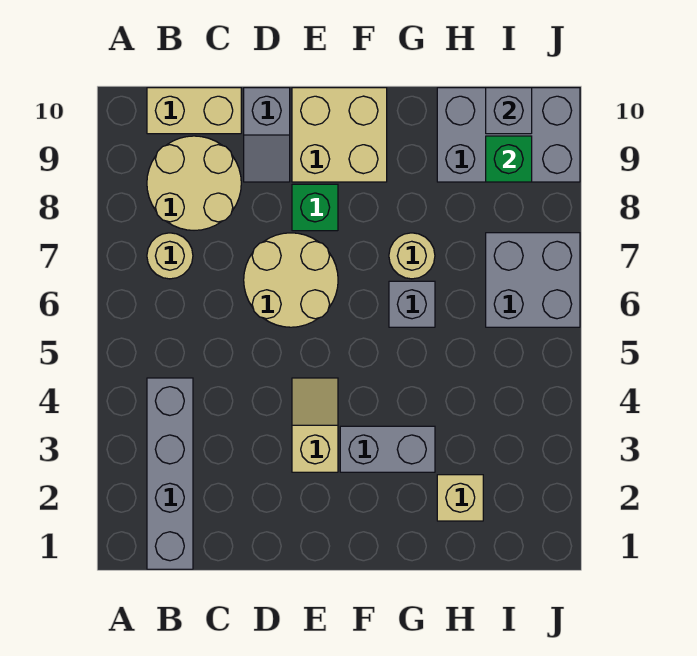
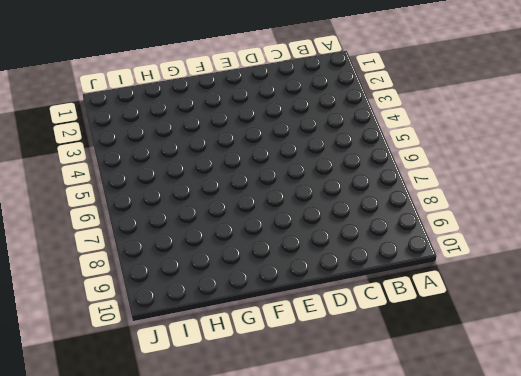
none -> grey brick B1:B4 level 1
none -> tan round brick B7 level 1
none -> tan round brick B8:C9 level 1

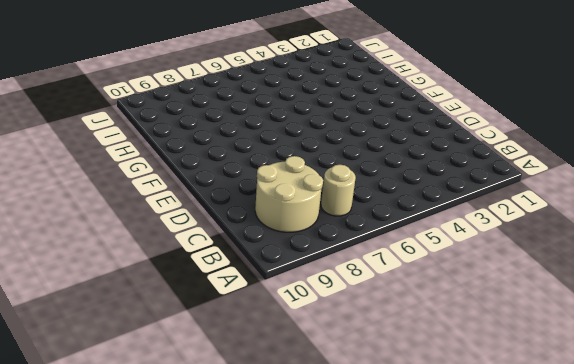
none -> grey brick B1:B4 level 1
none -> tan brick B10:C10 level 1
none -> tan round brick D6:E7 level 1

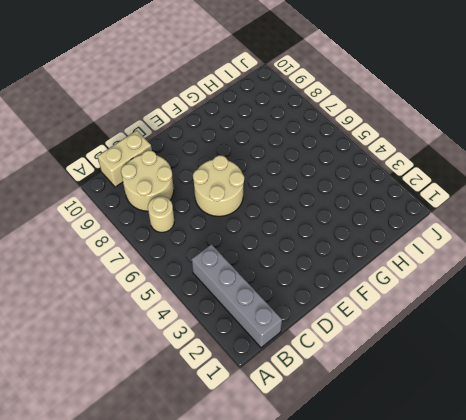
none -> grey slope D9:D10 level 1 top 10
none -> tan slope E3:E4 level 1 top 3
none -> green brick E8 level 1

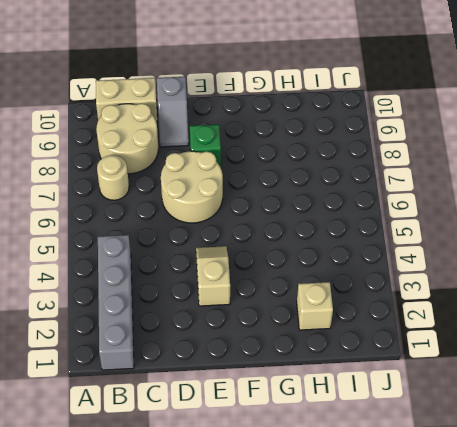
none -> tan brick E9:F10 level 1
none -> grey brick F3:G3 level 1
none -> grey brick G6 level 1

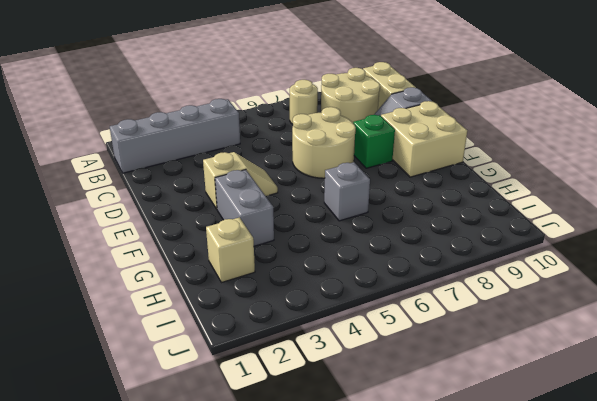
none -> tan round brick G7 level 1
none -> grey brick H9:J10 level 1
none -> grey brick I6:J7 level 1

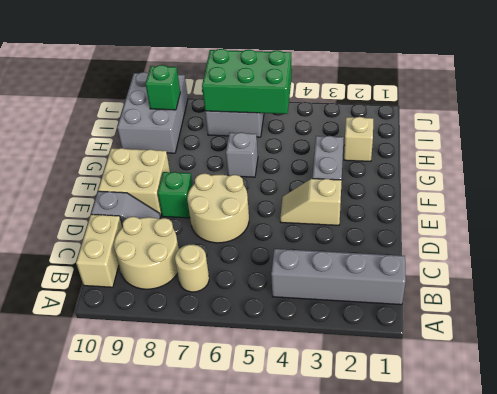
green brick I5:J7 level 2 -> none
none -> tan round brick G7 level 1
none -> grey brick I10 level 2

